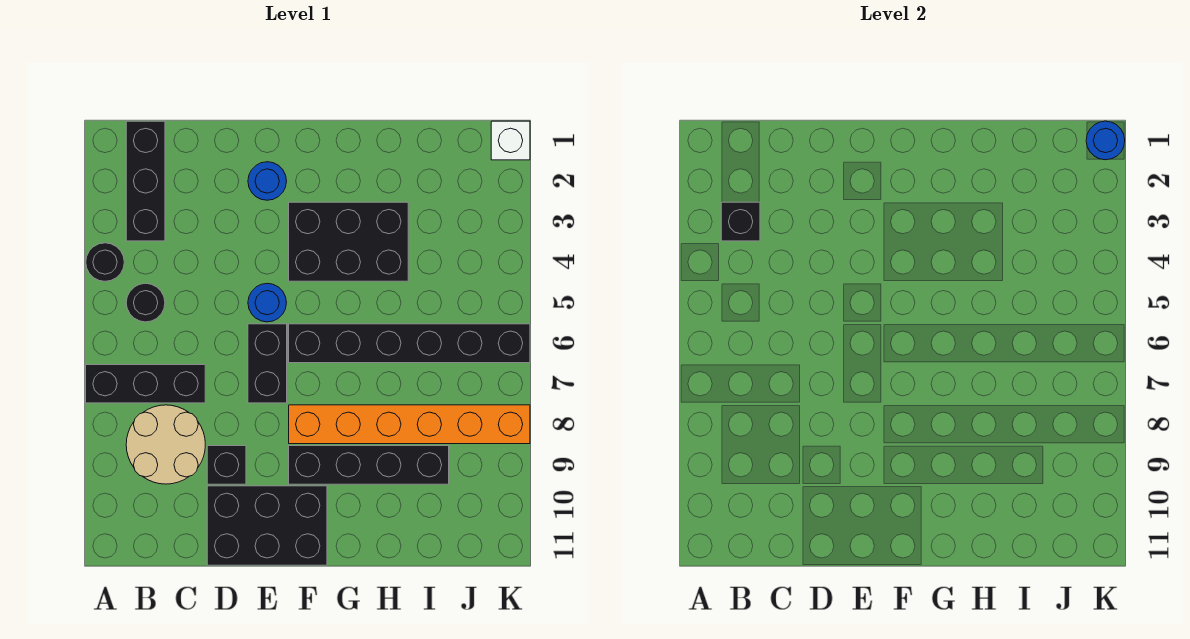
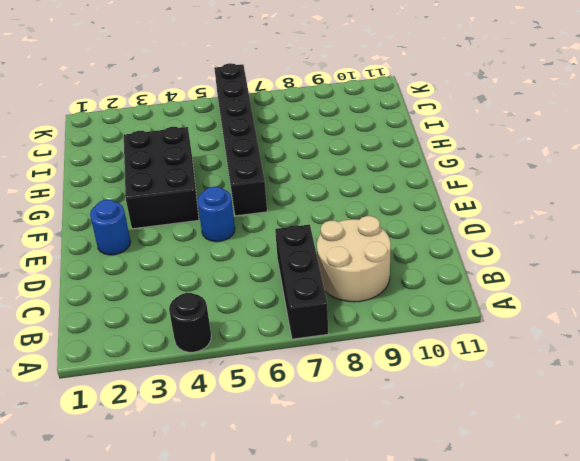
none -> black brick B1:B3 level 1
none -> black round brick B5 level 1
none -> black brick D9 level 1

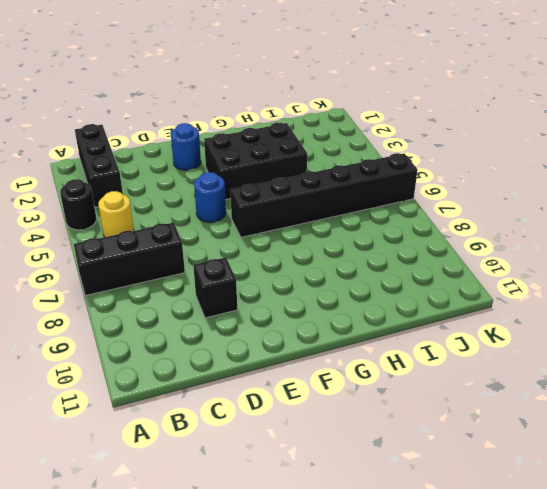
yellow round brick B5 level 1 -> black round brick B5 level 1
none -> tan round brick B8:C9 level 1
none -> black brick D10:F11 level 1
none -> black brick E6:E7 level 1

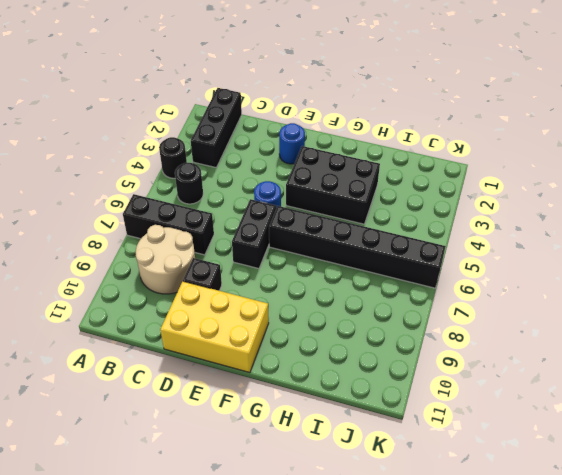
yellow brick D10:F11 level 1 -> black brick D10:F11 level 1
none -> orange brick F8:K8 level 1
none -> black brick F9:I9 level 1
none -> white brick K1 level 1

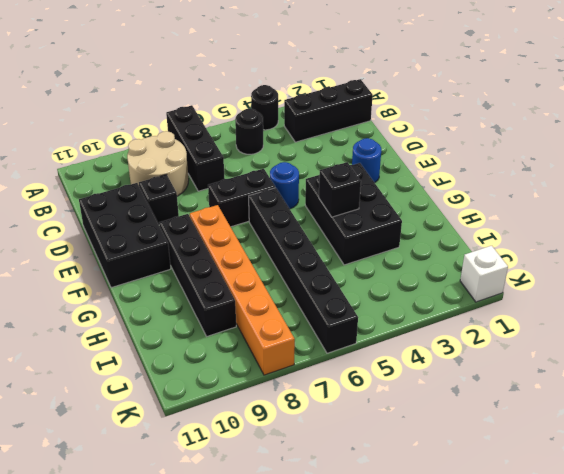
black brick G4 level 2 -> black brick B3 level 2
none -> blue round brick K1 level 2

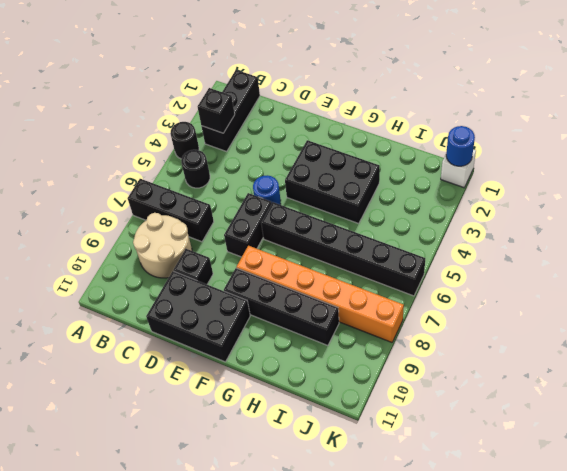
none -> blue round brick E2 level 1

